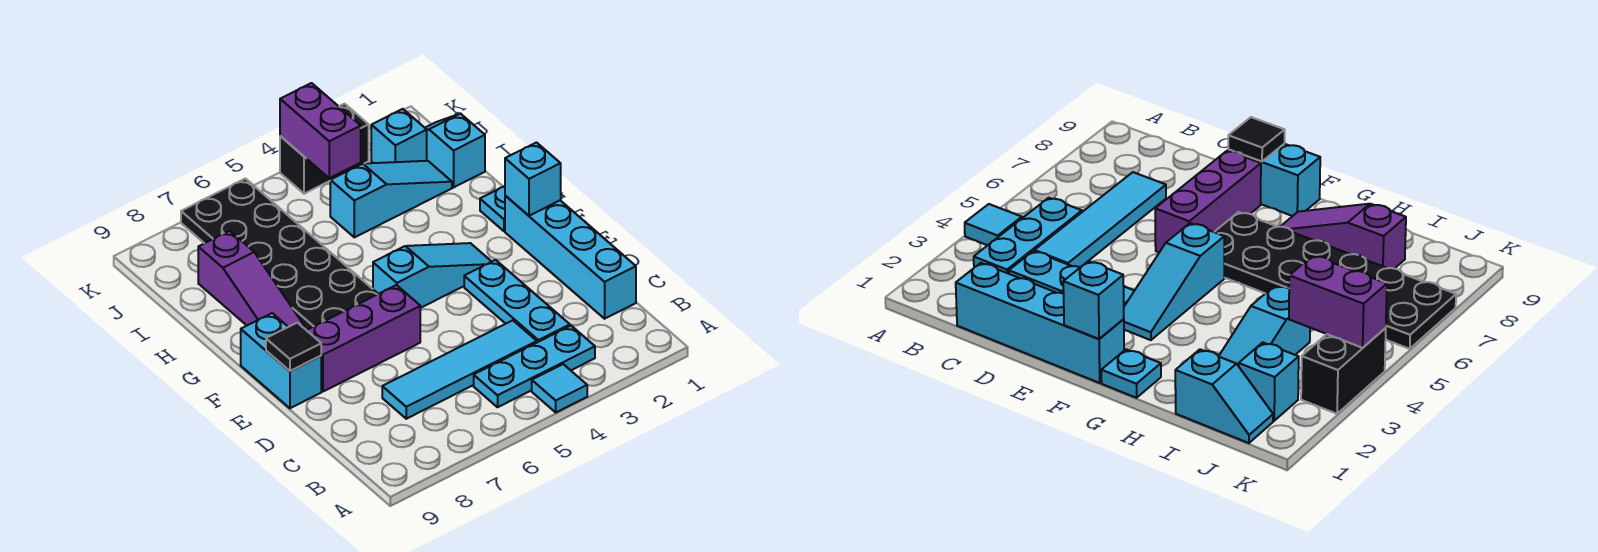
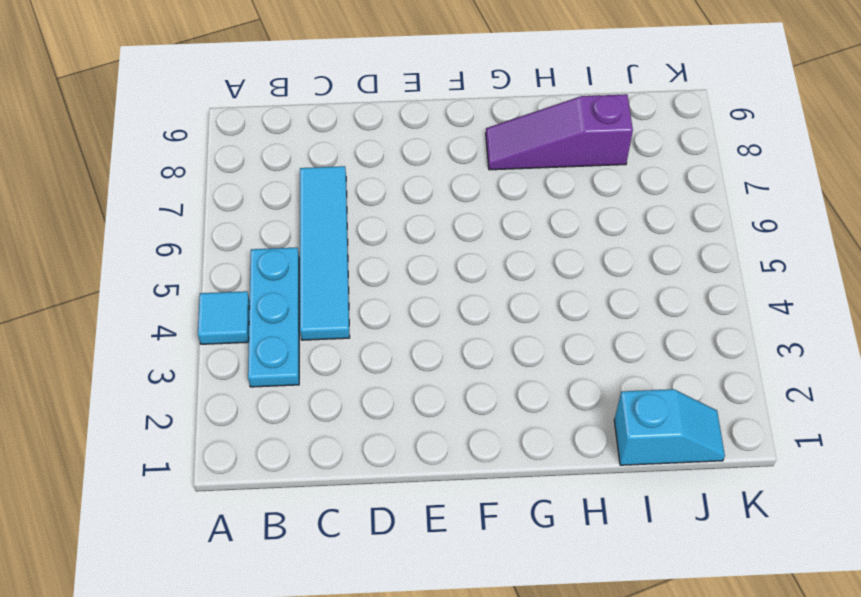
none -> cyan brick C1:F1 level 1
none -> cyan plate C3:E3 level 1
none -> purple brick E6:E8 level 1

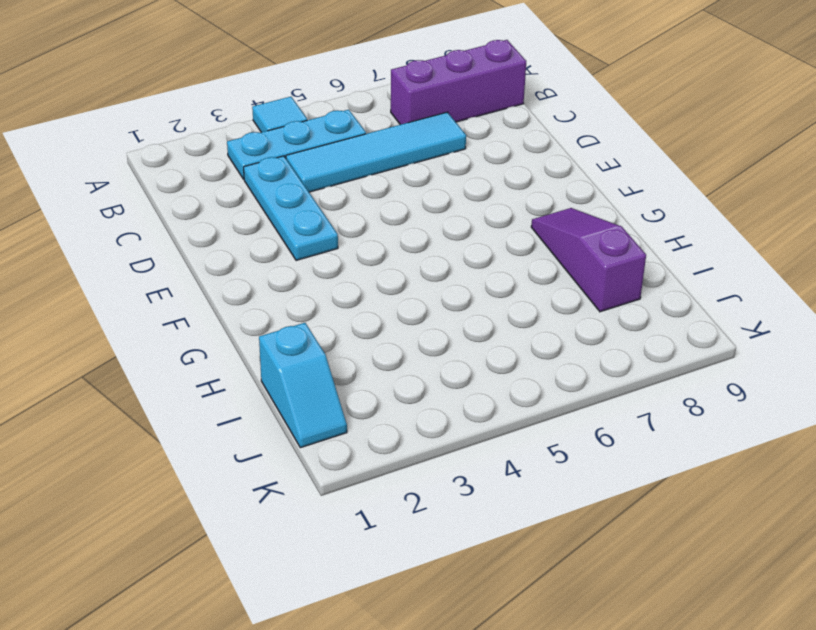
purple brick B7:B9 level 1 -> purple brick E6:E8 level 1
none -> cyan brick C1:F1 level 1
none -> cyan brick E9:F9 level 1
none -> cyan slope F3:F5 level 1 top 5

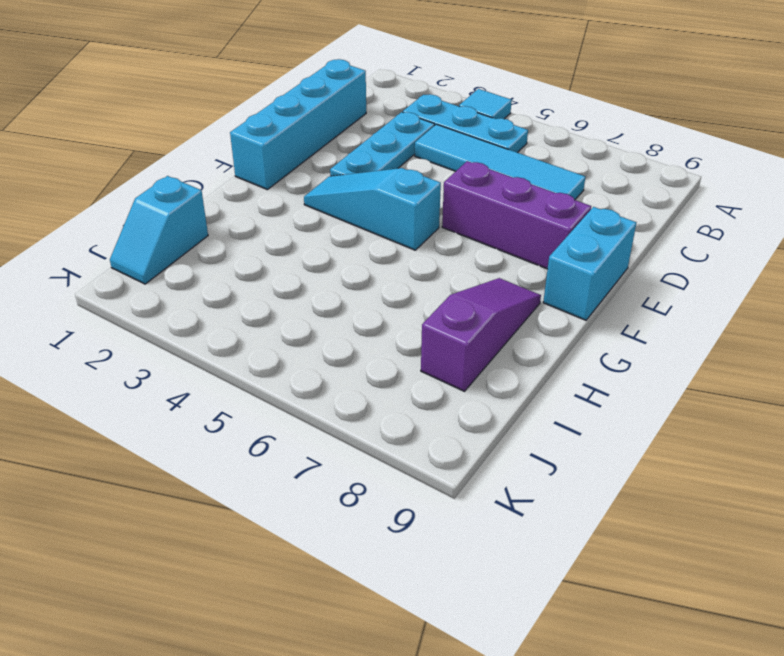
none -> black plate F6:K7 level 1
none -> cyan plate G1 level 1
none -> cyan slope I2:I4 level 1 top 4

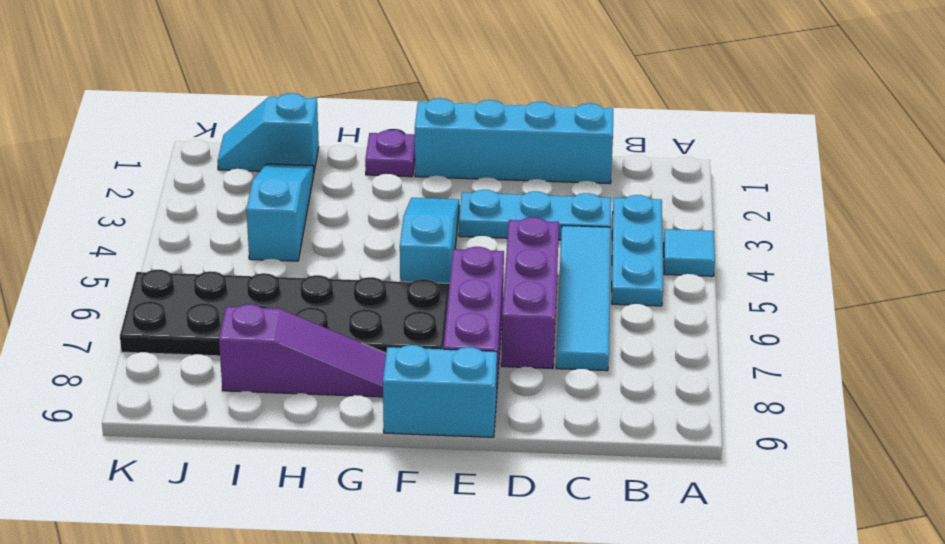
purple brick D5:D7 level 1 -> none
purple plate G1 level 1 -> cyan plate G1 level 1
none -> cyan brick J2 level 1
none -> black brick K3:K4 level 1
none -> black tile E9 level 2

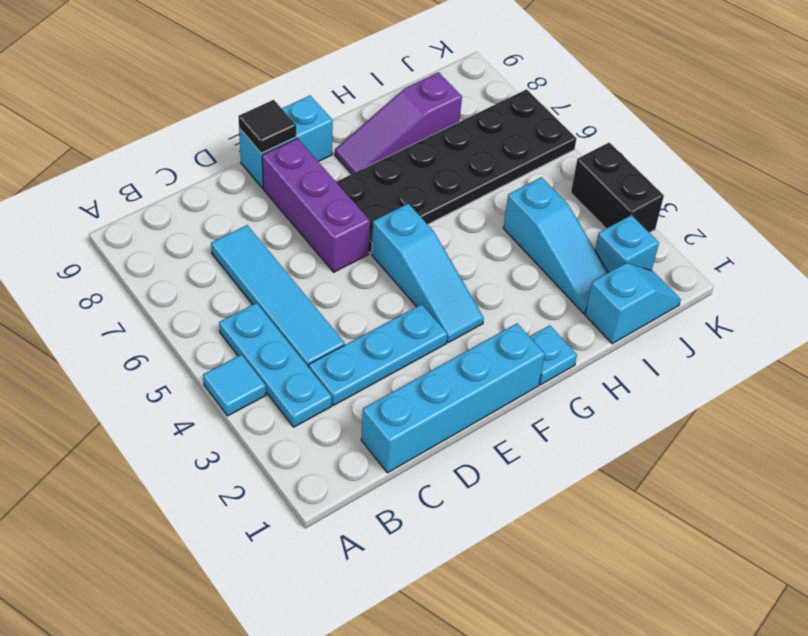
none -> cyan brick F1 level 2
none -> purple brick J4:K4 level 2

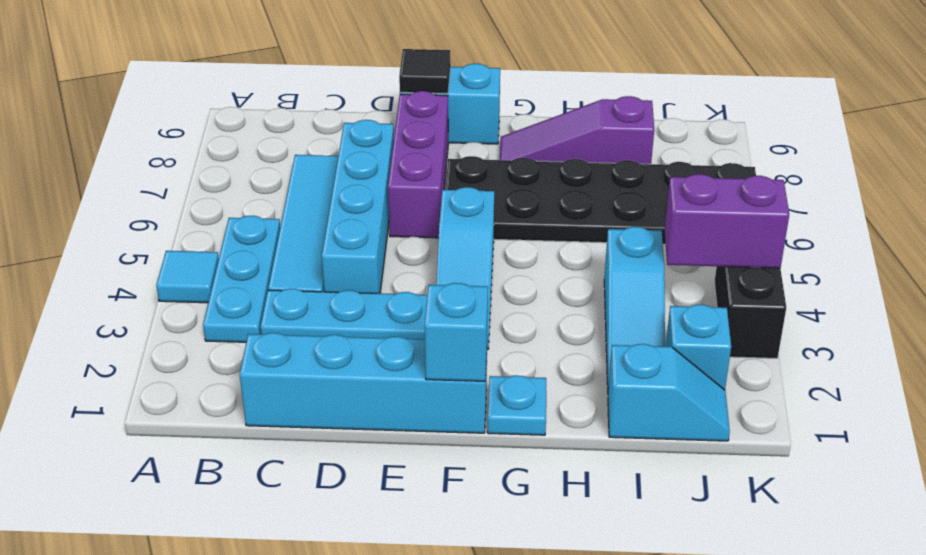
cyan brick D4:D7 level 1 -> none

